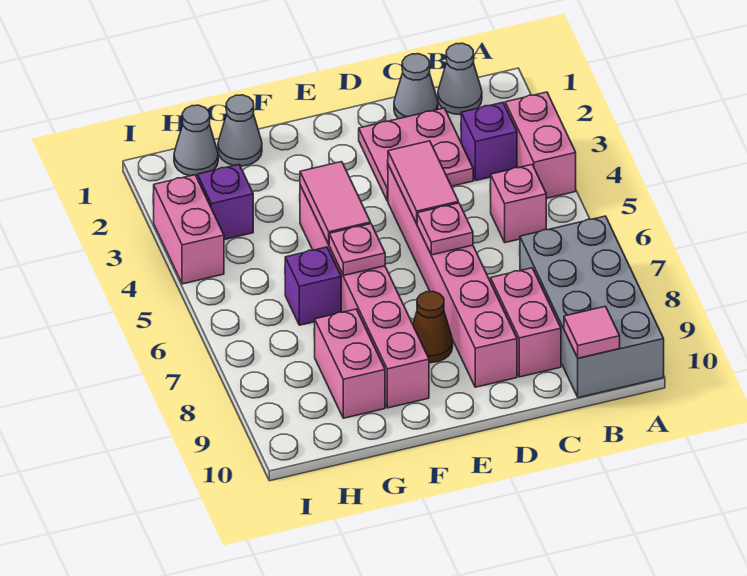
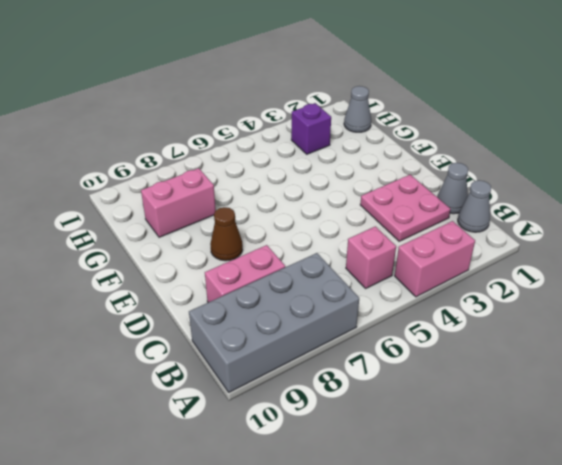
none -> purple brick B3 level 1
none -> pink brick D4:D9 level 1
none -> pink brick F4:F9 level 1

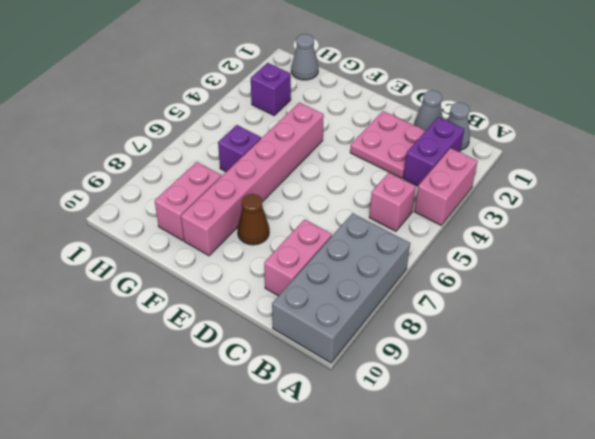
purple brick B2:B3 level 1 -> purple brick B3 level 1
none -> pink brick D4:D9 level 1
none -> grey cone G1 level 1
none -> pink brick I3:I4 level 1

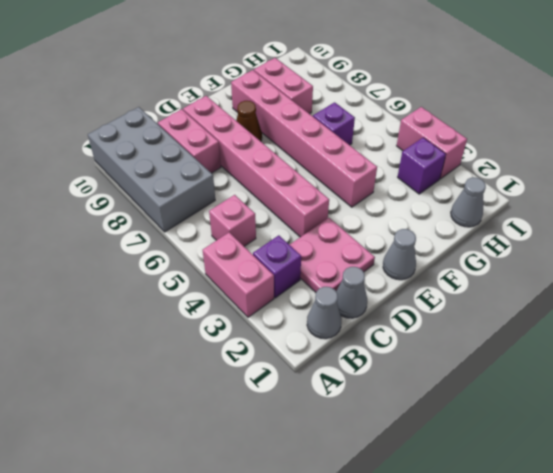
grey cone E1 level 1 -> grey cone G1 level 1
none -> pink tile B10 level 2
none -> pink tile D4:D5 level 2
none -> pink plate D6 level 2

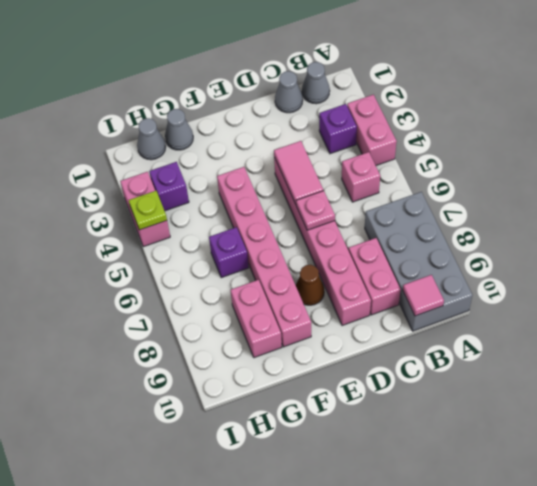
lime plate I4 level 2 -> none
none -> pink plate C2:D3 level 1
none -> pink tile F4:F5 level 2
none -> pink plate F6 level 2

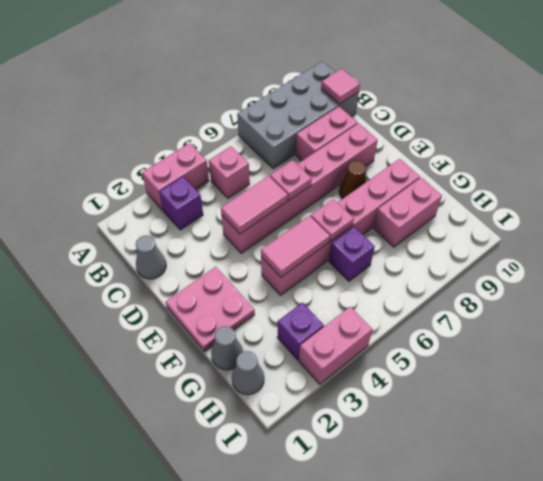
pink plate E1:F2 level 1 -> pink plate C2:D3 level 1
none -> grey cone B1 level 1

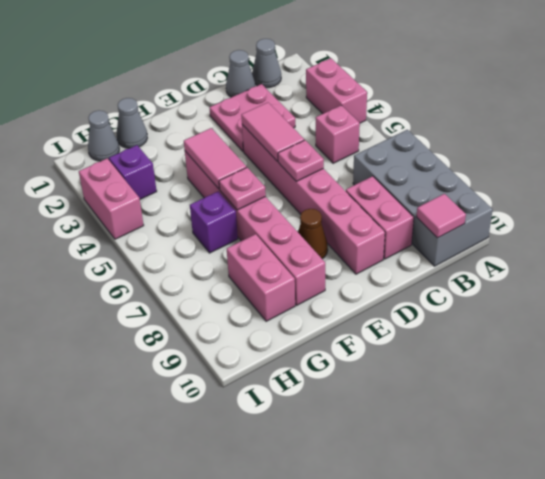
none -> purple brick B3 level 1

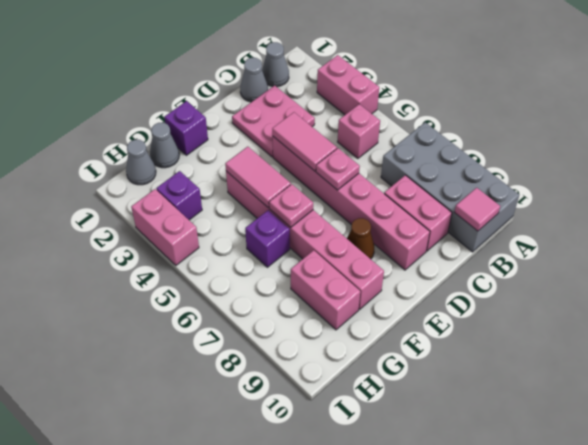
purple brick F1 level 1 -> purple brick B3 level 1

